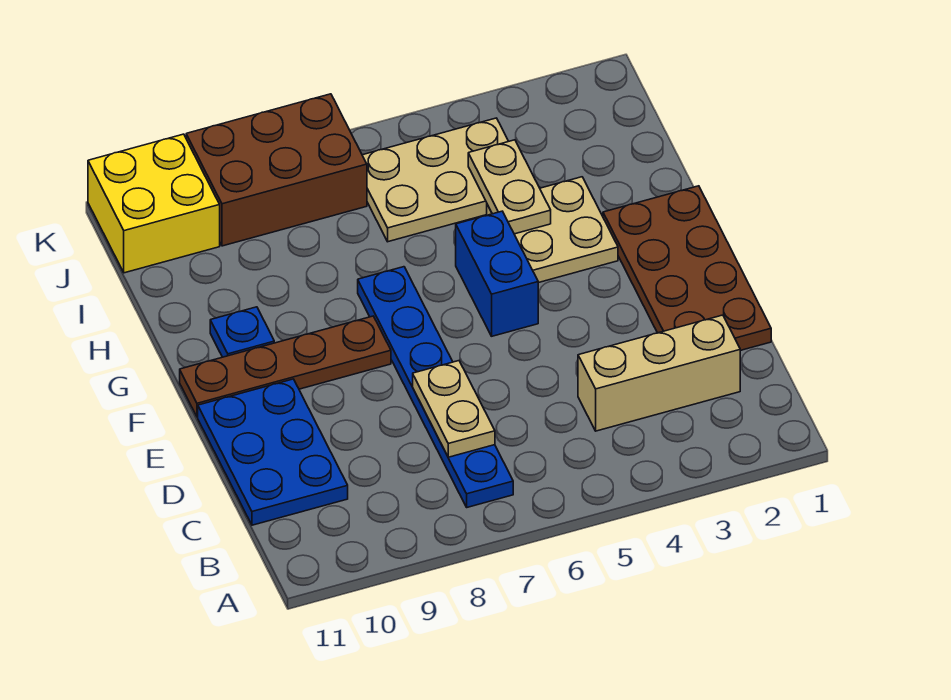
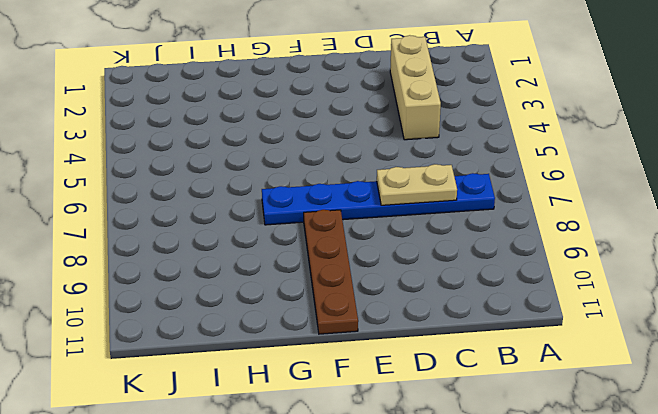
none -> blue plate C10:E11 level 1
none -> brown plate D1:G2 level 1
none -> blue brick F5:G5 level 1

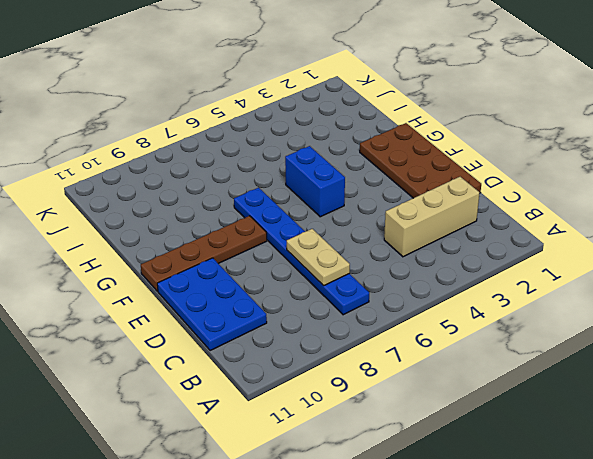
none -> tan plate G3:H4 level 1
none -> blue plate G10 level 1
none -> tan plate I4:J6 level 1

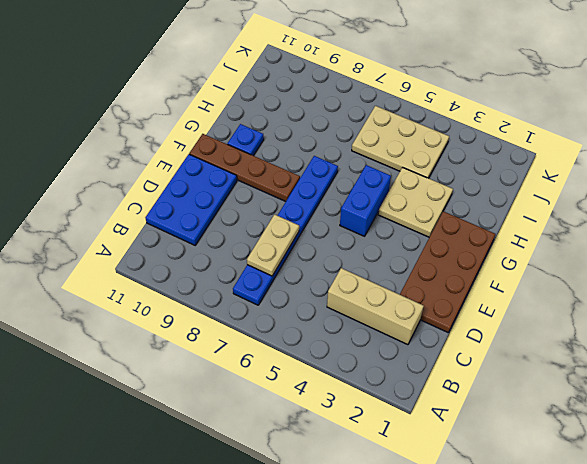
none -> brown brick J7:K9 level 1
none -> yellow brick J10:K11 level 1
none -> tan plate H4:I4 level 2

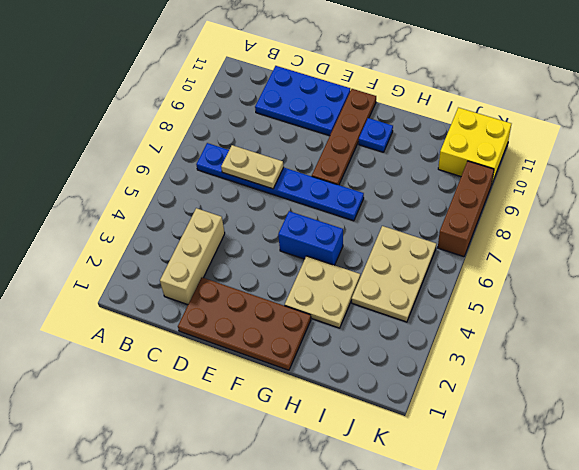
brown brick K7:K9 level 1 -> brown brick J7:K9 level 1
none -> tan plate H4:I4 level 2

